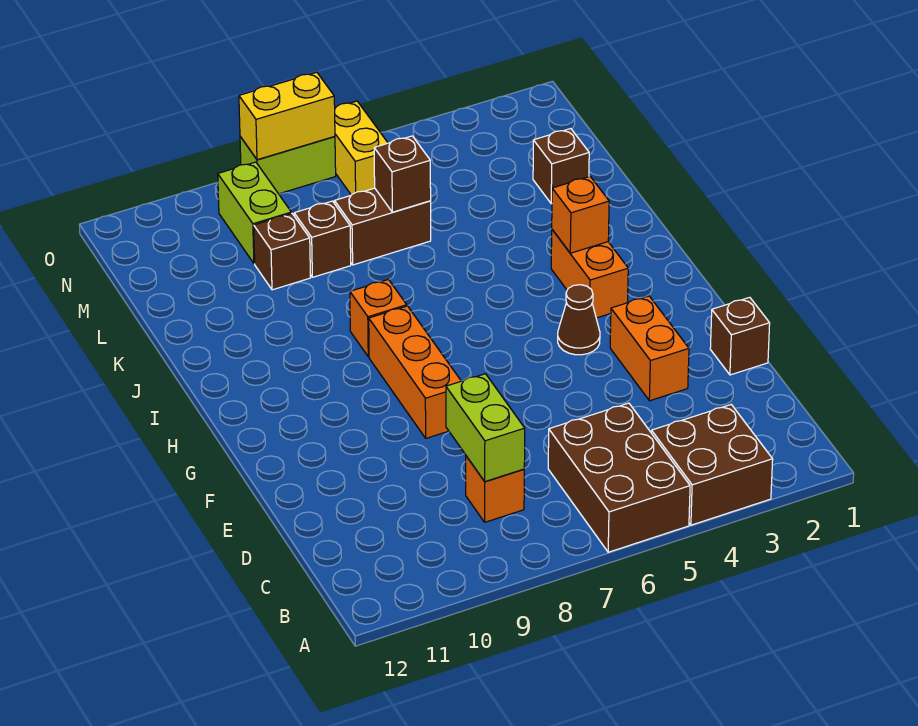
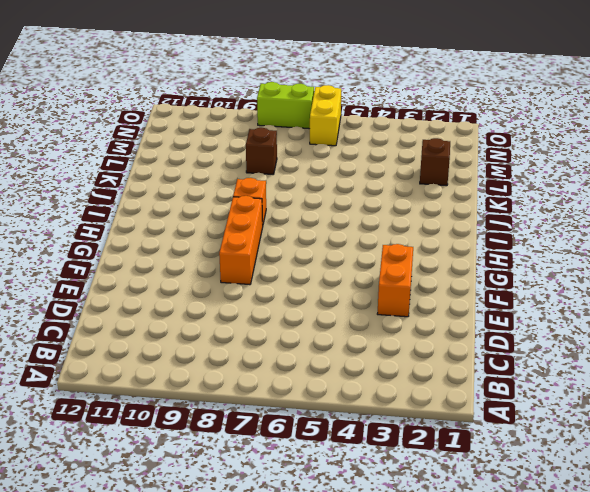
none -> brown brick A3:B4 level 1
none -> brown brick A5:C6 level 1
none -> orange brick C8 level 1

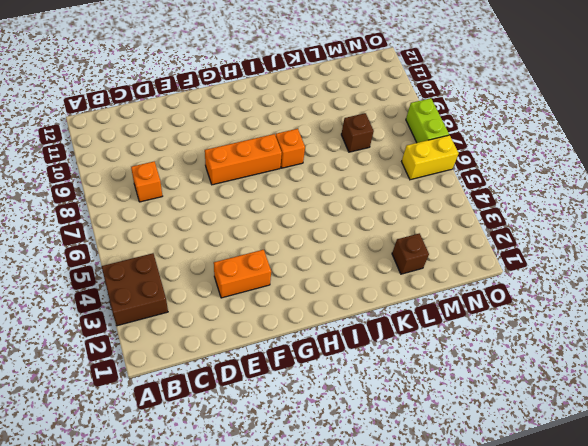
none -> brown brick A5:C6 level 1
none -> brown brick E1 level 1
none -> brown cone G4 level 1

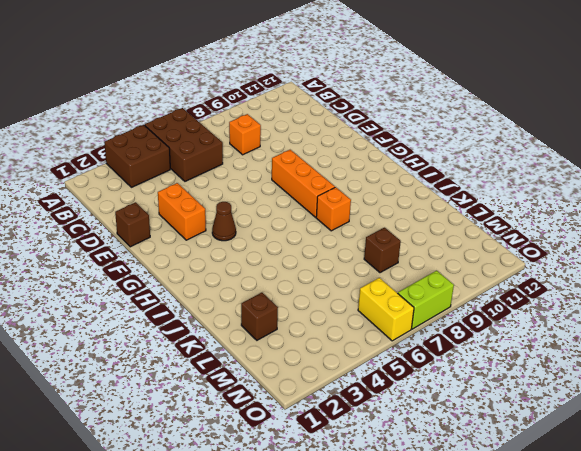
none -> orange brick H3:I3 level 1
none -> brown brick L6:L7 level 1
none -> brown brick L9 level 1

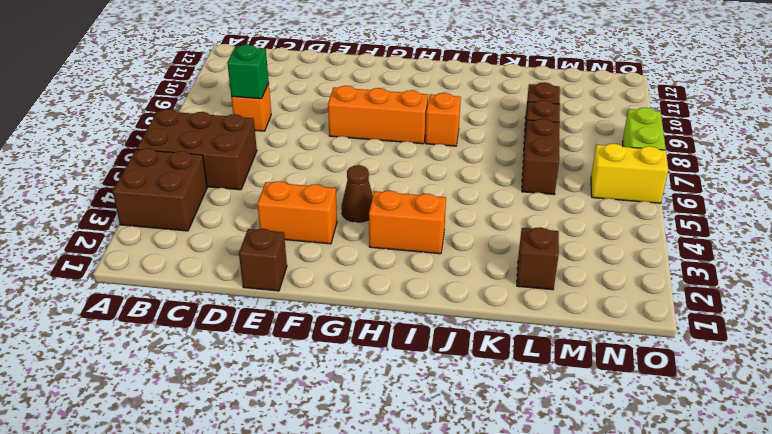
green brick C8 level 2 -> lime brick C8:D8 level 2
none -> lime brick M9:N9 level 1
none -> orange brick I3 level 2
none -> brown brick L6 level 2

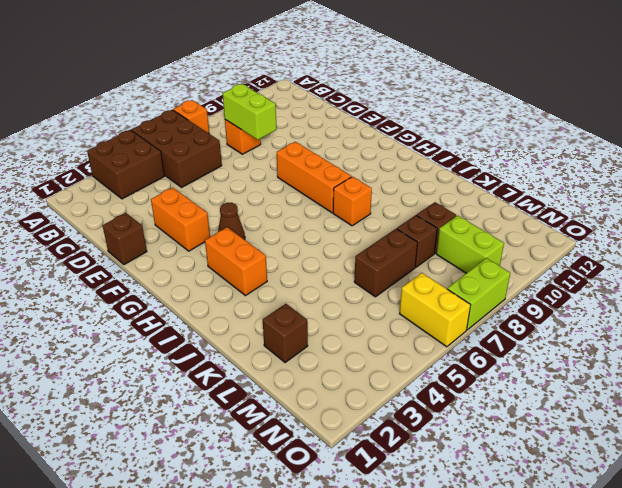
orange brick A7 level 1 -> orange brick I3 level 2
none -> brown brick L6 level 2
none -> yellow brick O7:O8 level 2

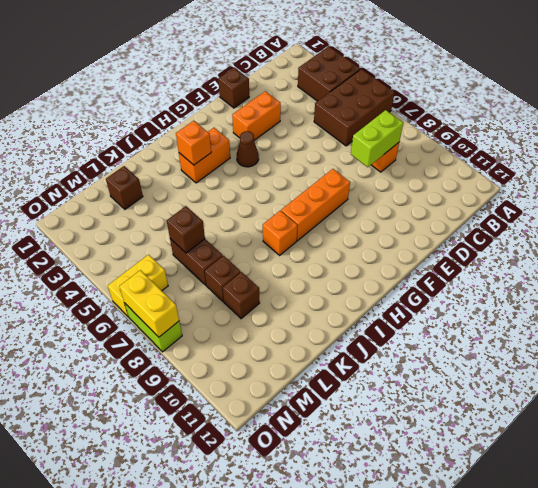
none -> lime brick M9:N9 level 1

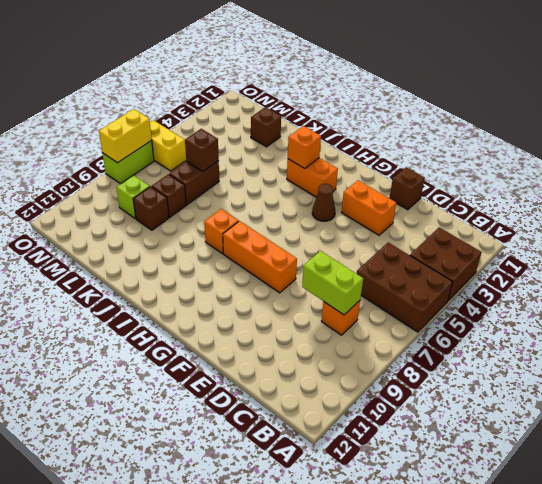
lime brick M9 level 1 -> lime brick M9:N9 level 1

